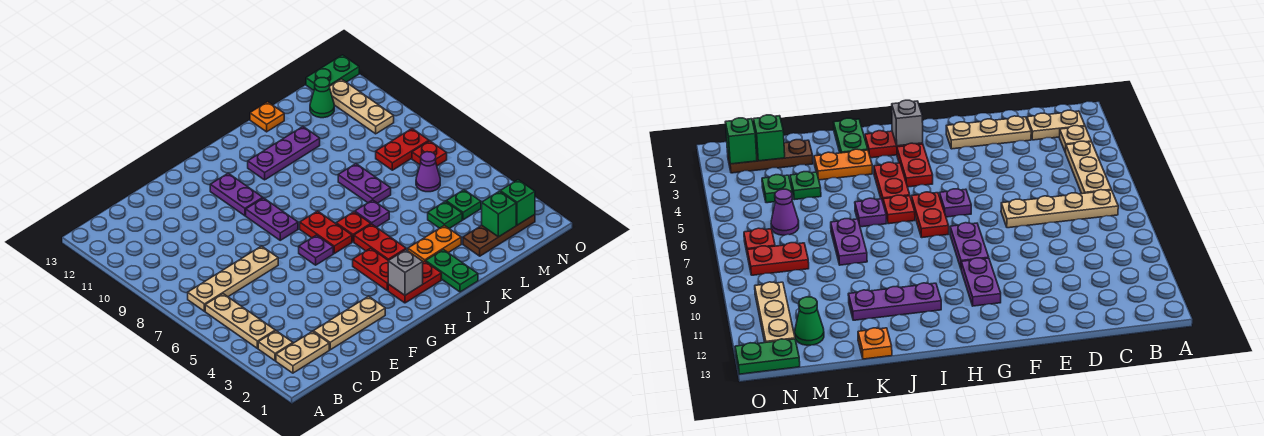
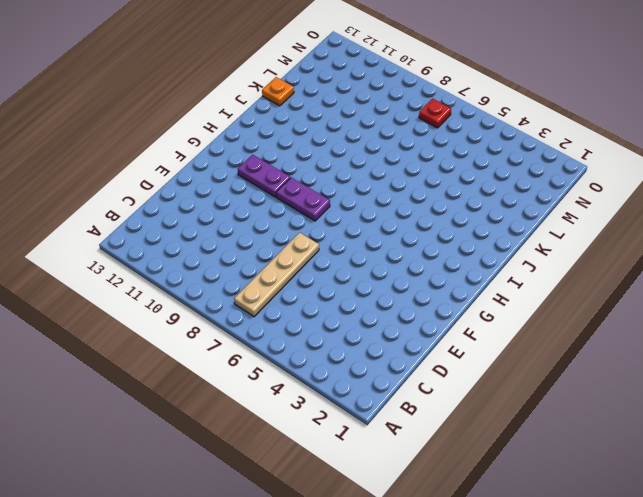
none -> tan plate B2:C2 level 1
none -> tan plate B3 level 1
none -> tan plate B4:B6 level 1
none -> tan plate D2:F2 level 1

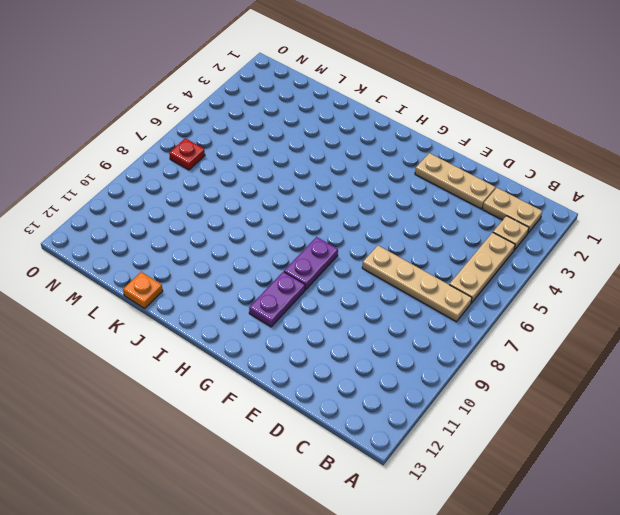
none -> purple plate G6 level 1
none -> red plate H2:I2 level 1
none -> red plate H3:H4 level 1
none -> red plate H6:H7 level 1

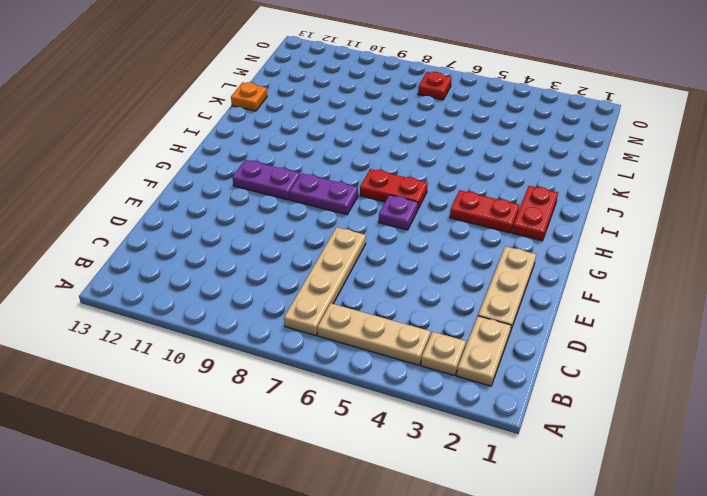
none -> red plate I4:I5 level 1
none -> red plate I6 level 1
none -> purple plate I11:K11 level 1
none -> green plate J1:J2 level 1

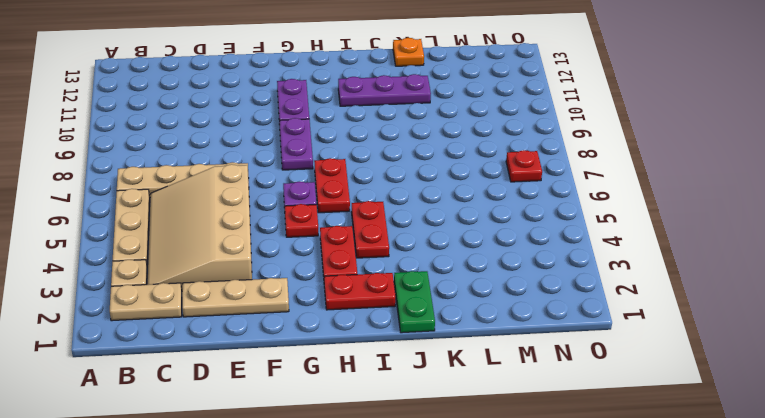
tan slope C3:E6 level 1 top E -> none
red plate G5 level 1 -> red plate I6 level 1
none -> orange plate J3:K3 level 1
none -> purple plate J6 level 1
none -> purple plate K7:K8 level 1
none -> brown plate L2:N2 level 1

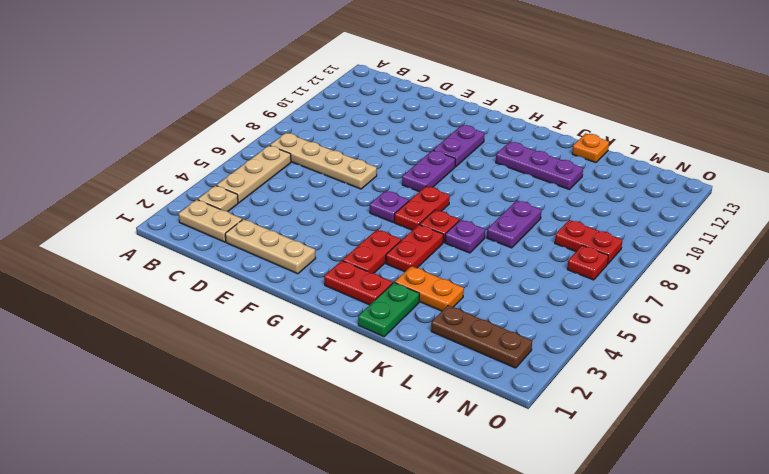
none -> green plate L4 level 1
none -> green plate M4 level 1
none -> purple cone M6 level 1
none -> green cone M12 level 1

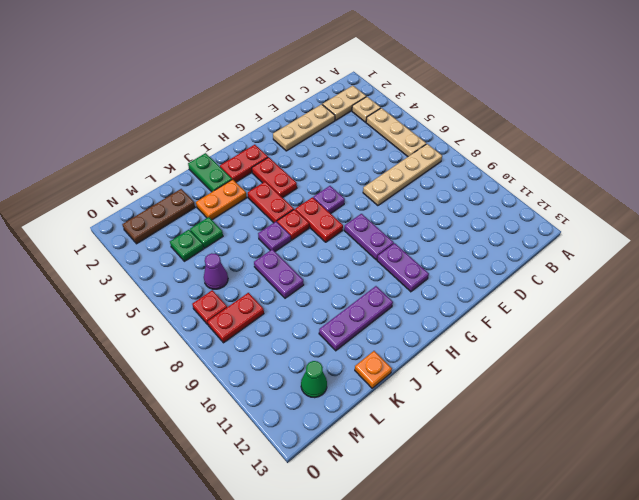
none -> tan plate N10:N12 level 1
none -> green plate N13:O13 level 1
none -> grey brick H2 level 2
none -> green brick M2 level 2

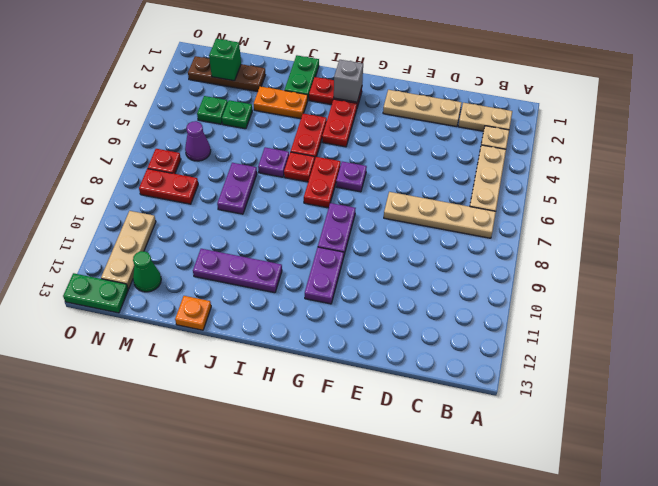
none -> green brick N2 level 2

